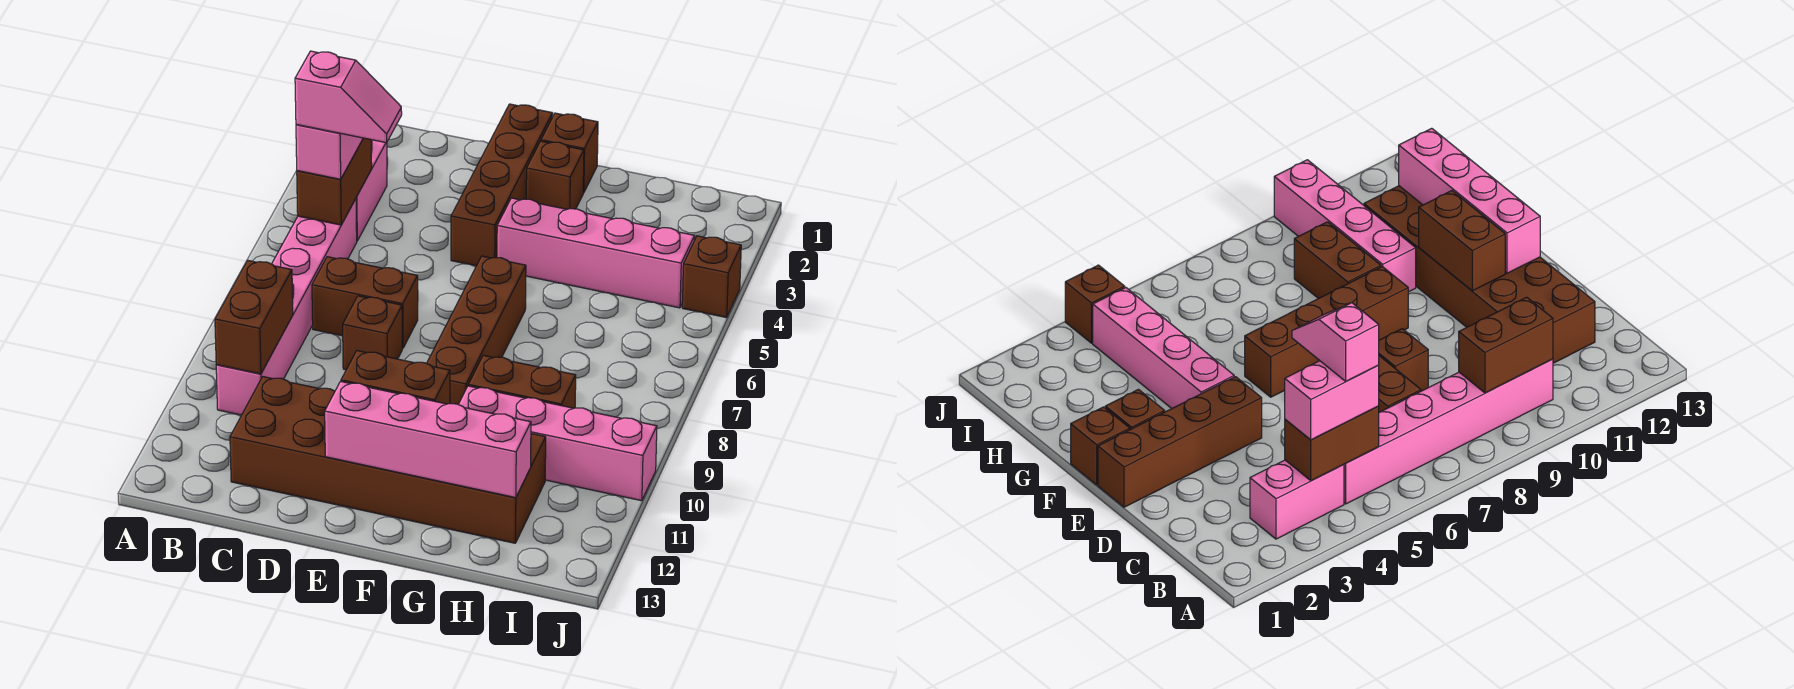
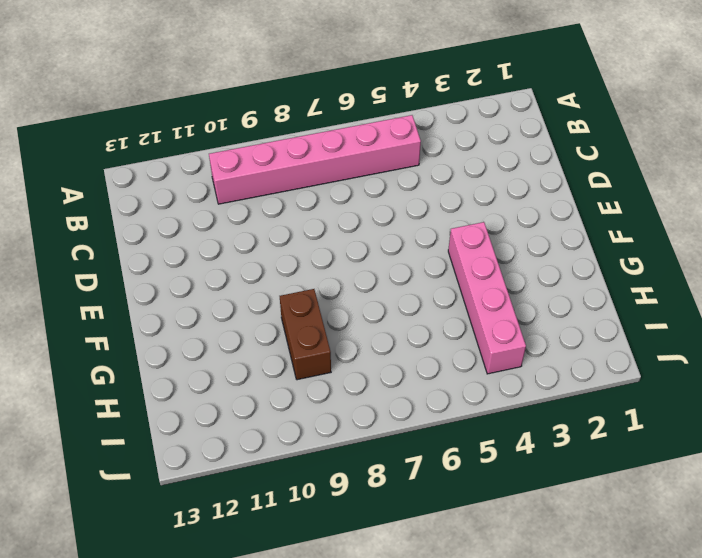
none -> pink brick B3:B4 level 1
none -> brown brick C7:D7 level 1
none -> brown brick C11:H12 level 1

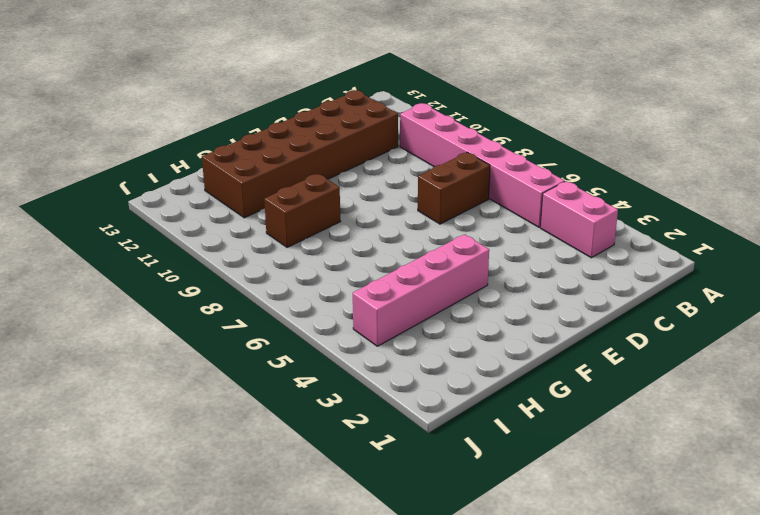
none -> brown brick D8 level 1
none -> brown brick E1:E4 level 1
none -> brown brick F1 level 1

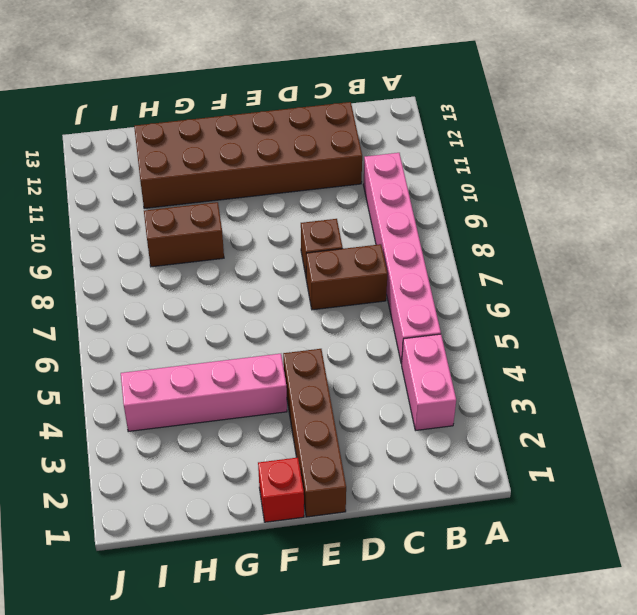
red brick F1 level 1 -> brown brick F1 level 1
none -> brown brick F2 level 1
none -> brown brick F6:F9 level 1
none -> pink brick G10:J10 level 1

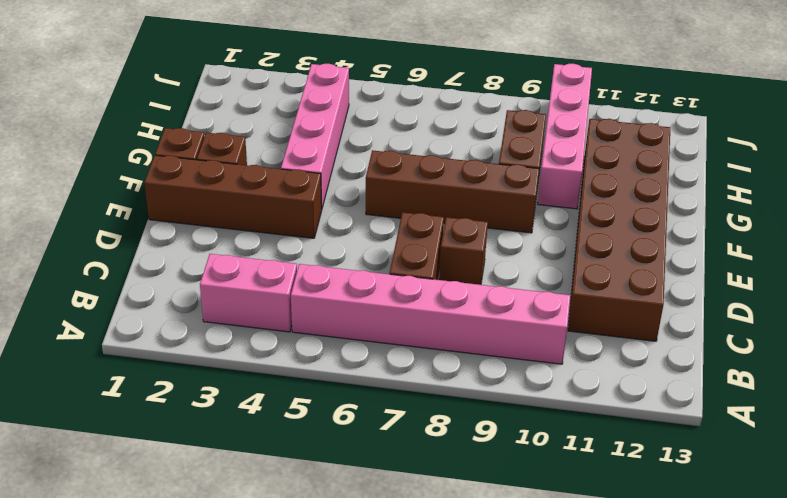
none -> brown brick J4 level 1
none -> brown brick B4:B5 level 2
none -> brown brick B9:B10 level 2

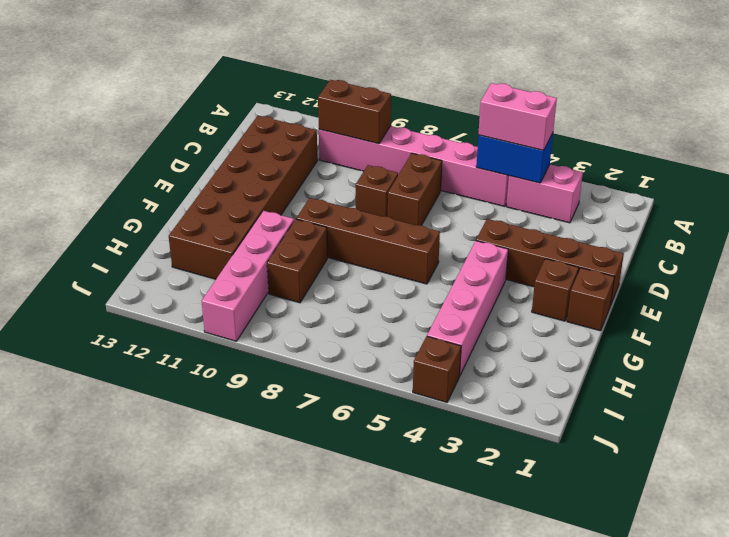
blue brick B4:B5 level 2 -> brown brick B4:B5 level 2
none -> brown brick E11:F11 level 2
none -> pink brick E12:H12 level 2
none -> pink slope B5:C5 level 4 top B

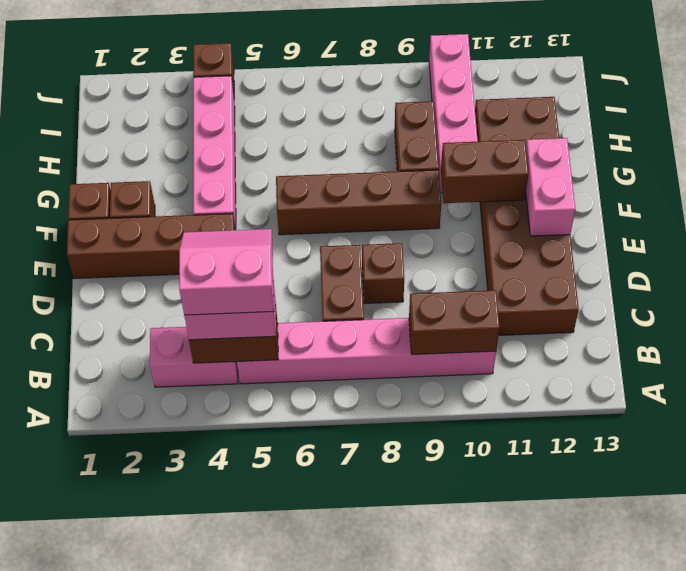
pink slope B4:C5 level 4 top B -> pink slope B5:C5 level 4 top B
pink brick E12:F12 level 2 -> pink brick E12:H12 level 2
brown brick F10:F11 level 2 -> brown brick E11:F11 level 2

